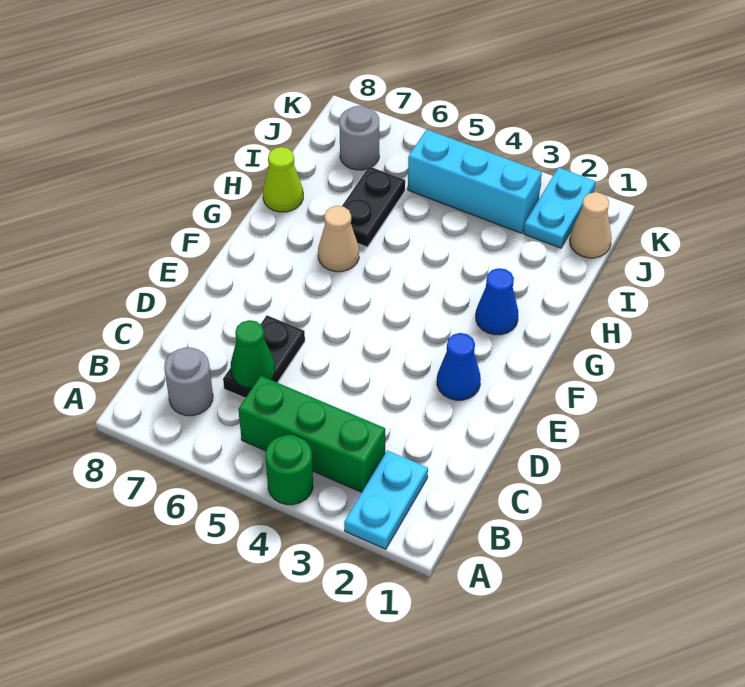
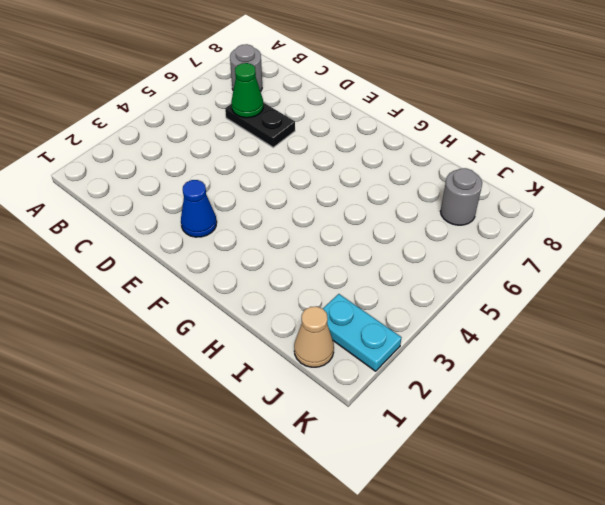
none -> cyan plate A2:B2 level 1
none -> green round brick A4 level 1
none -> green brick B3:B5 level 1

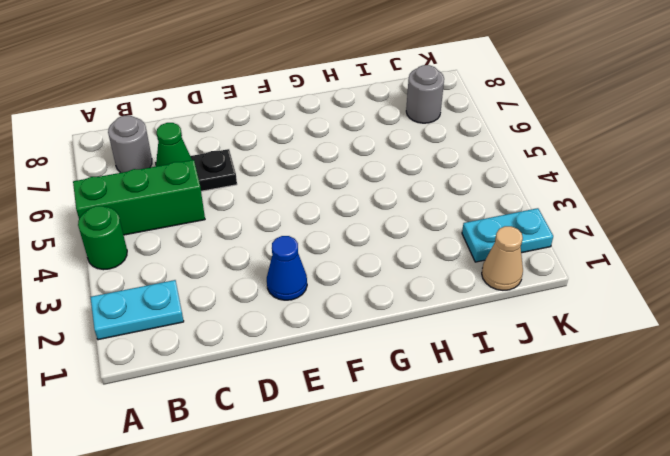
green brick A5:C5 level 1 -> green brick B3:B5 level 1
none -> blue cone G2 level 1
none -> tan cone G6 level 1
none -> black plate H6:I6 level 1

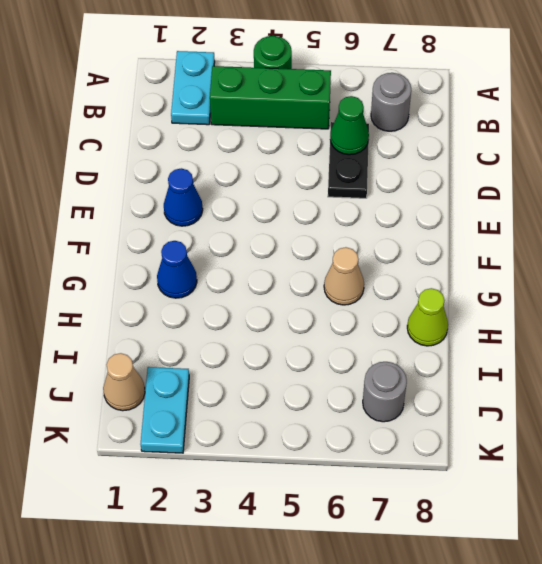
none -> black plate H6:I6 level 1
none -> cyan brick J3:J5 level 1

